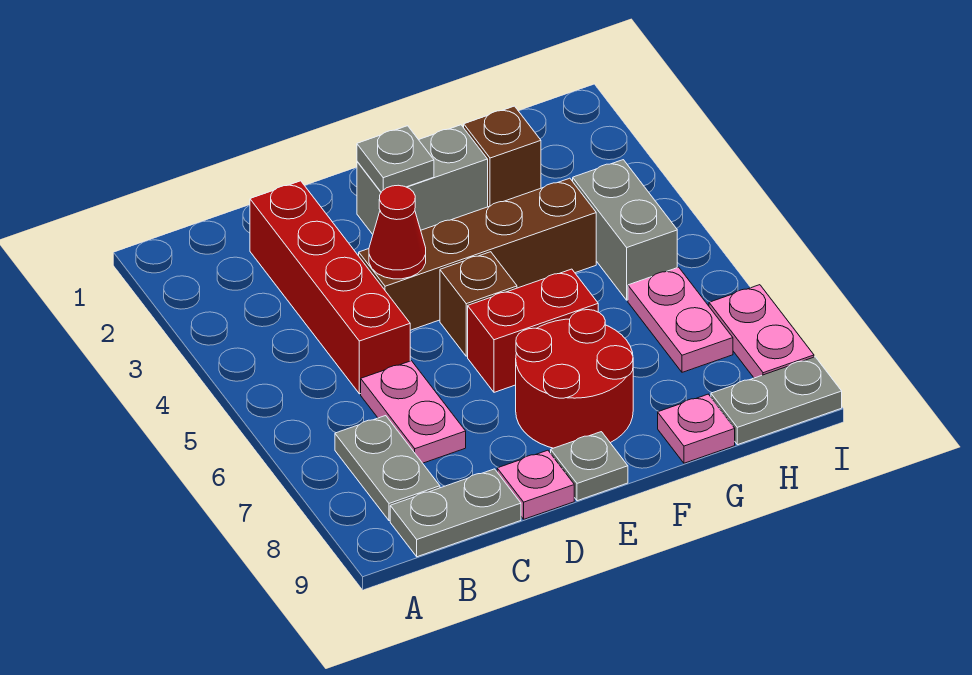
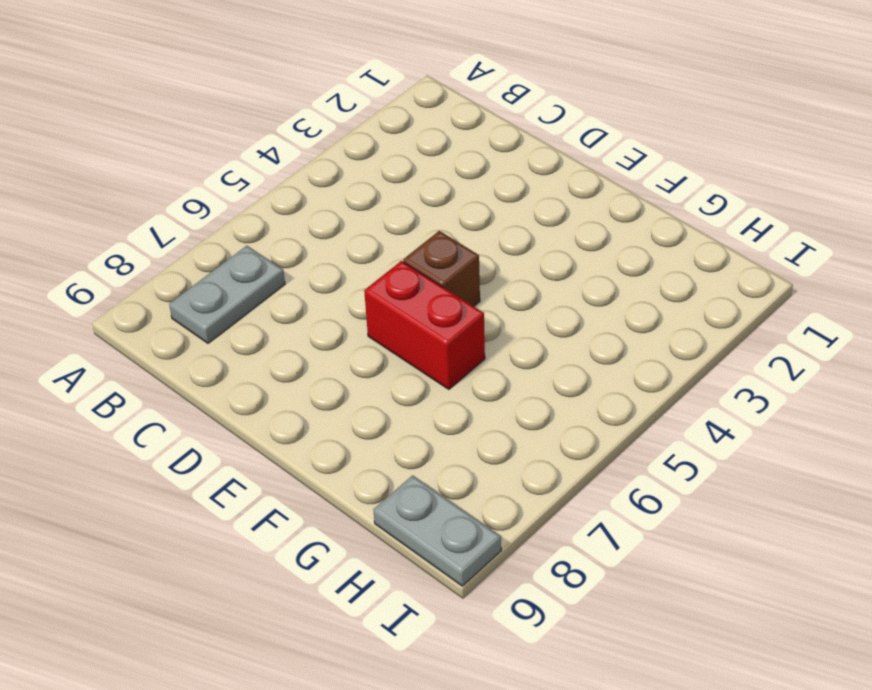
none -> grey plate B9:C9 level 1
none -> red brick C2:C5 level 1
none -> pink plate C6:C7 level 1

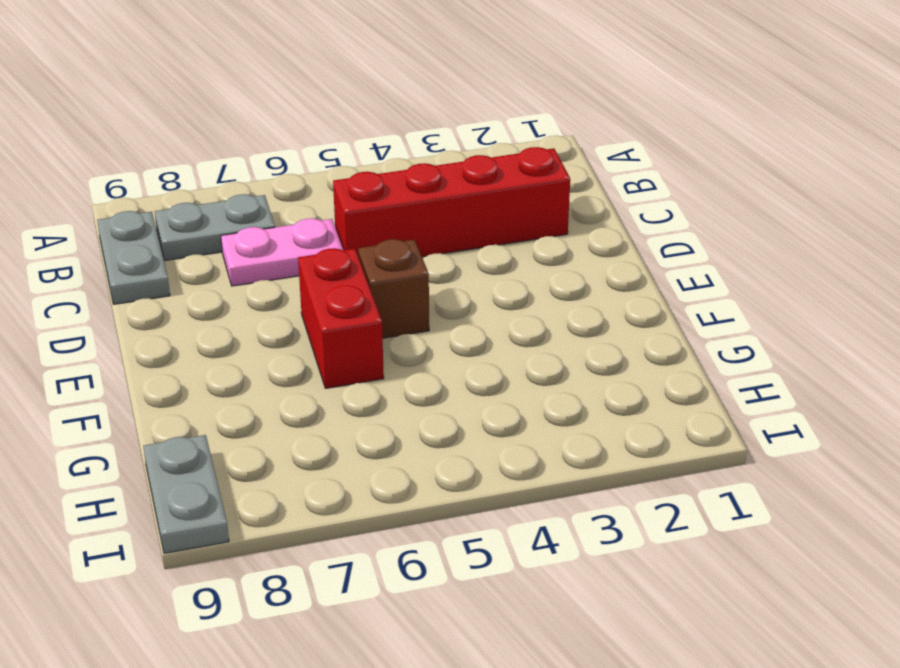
none -> brown brick D4:G4 level 1
none -> pink plate D9 level 1
none -> grey brick E2:F2 level 1

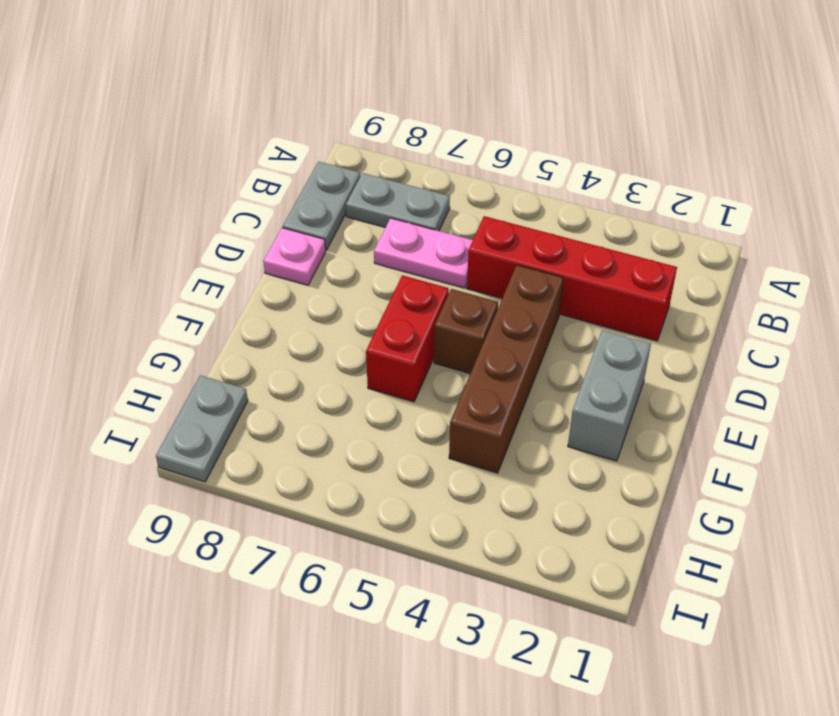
none -> red round brick E7:F8 level 1
none -> grey plate E9 level 1
none -> brown brick G2 level 1

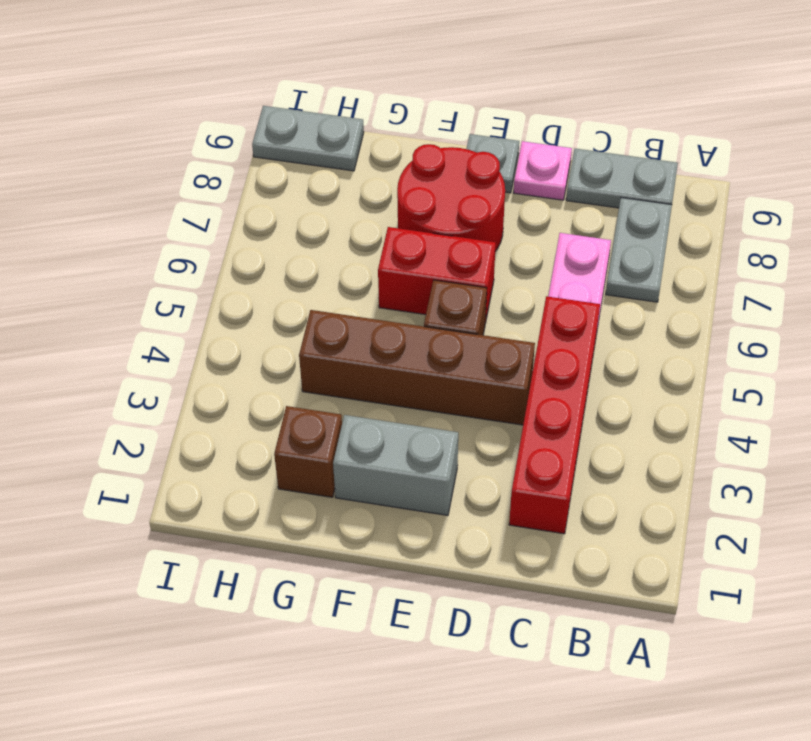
none -> pink plate G9 level 1
none -> grey brick H4:H5 level 1
none -> pink plate H6:H7 level 1

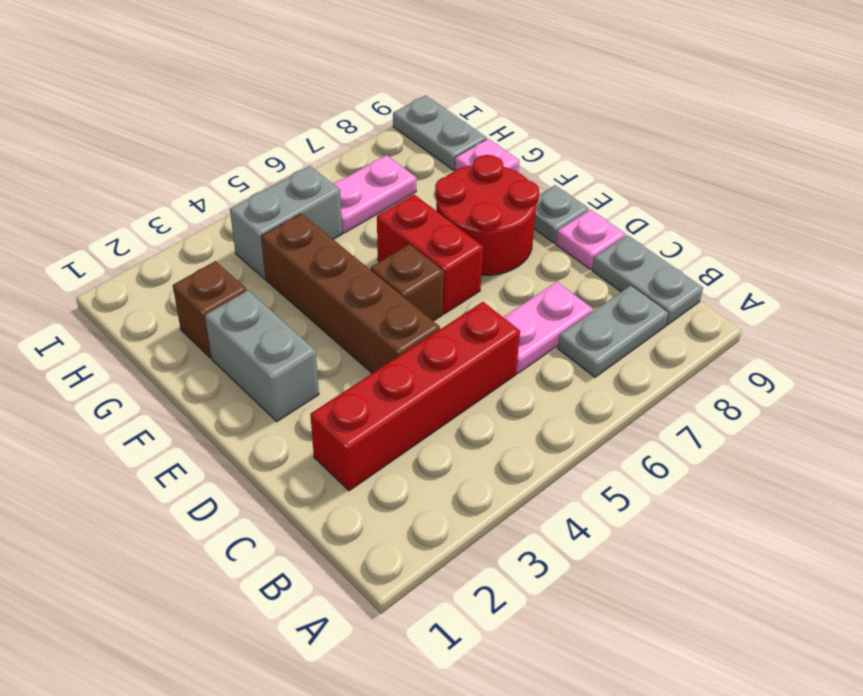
none -> pink plate I7:I8 level 1
none -> red cone D4 level 2
none -> grey plate E2 level 2

